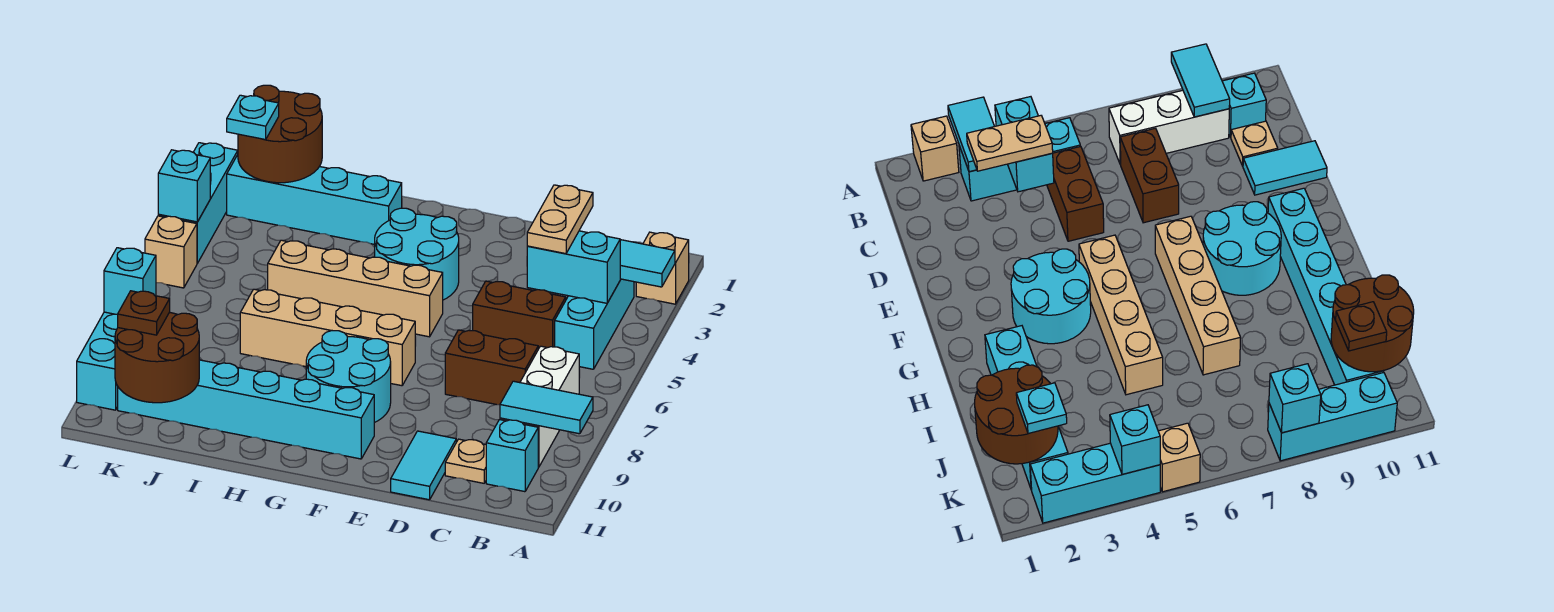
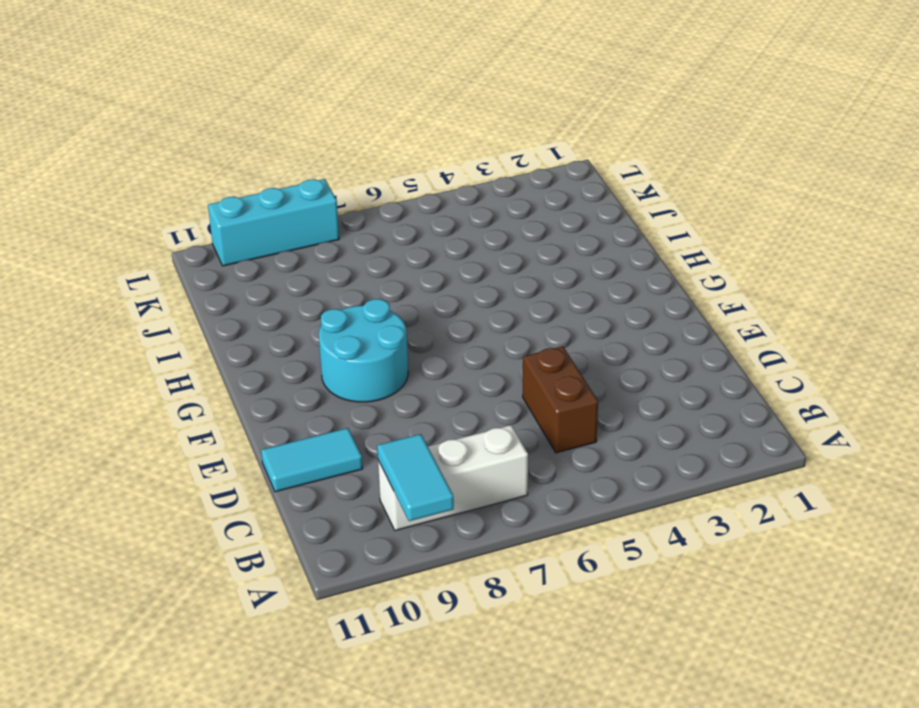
none -> tan brick A2 level 1
none -> cyan brick B3:B5 level 1
none -> cyan brick B10 level 1

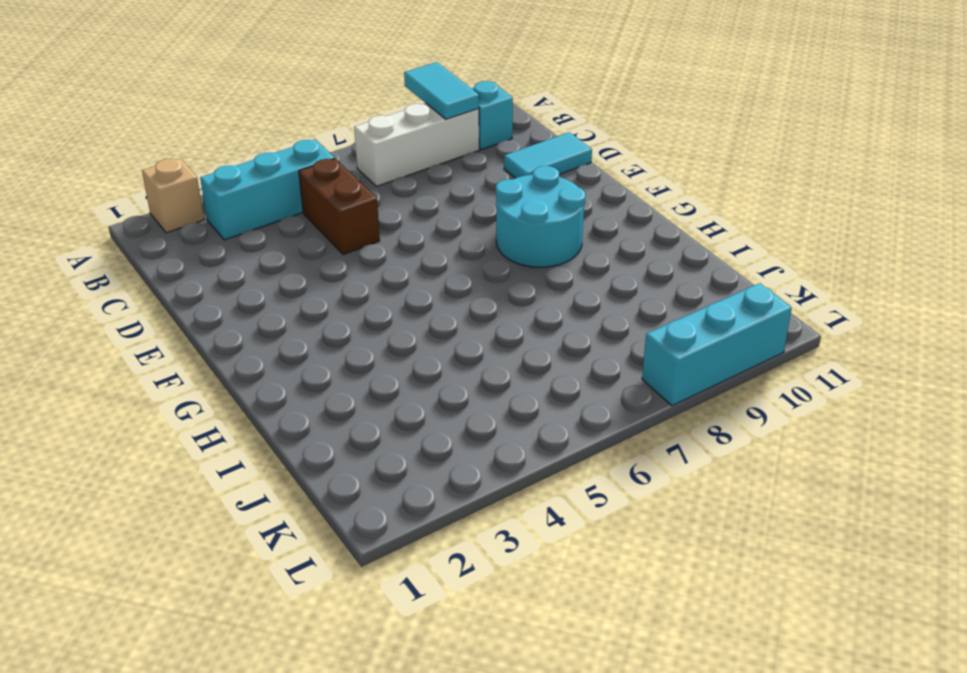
none -> brown brick C7:D7 level 1
none -> tan plate C10 level 1
none -> cyan round brick F3:G4 level 1

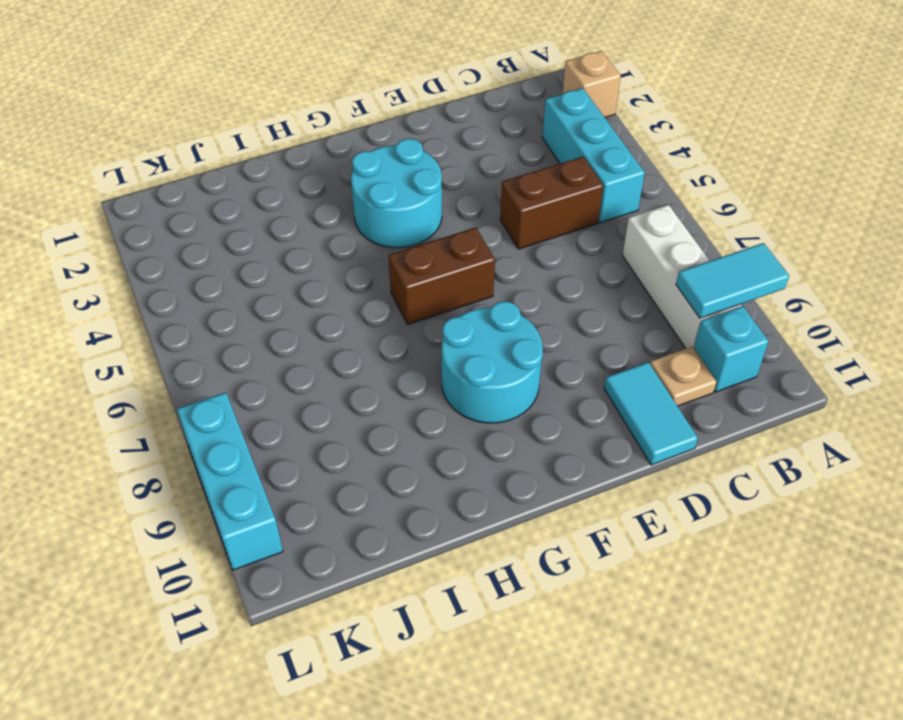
brown brick F6:G6 level 1 -> brown brick C7:D7 level 1
none -> tan brick F5:I5 level 1
none -> tan brick F7:I7 level 1
none -> cyan brick F10:K10 level 1

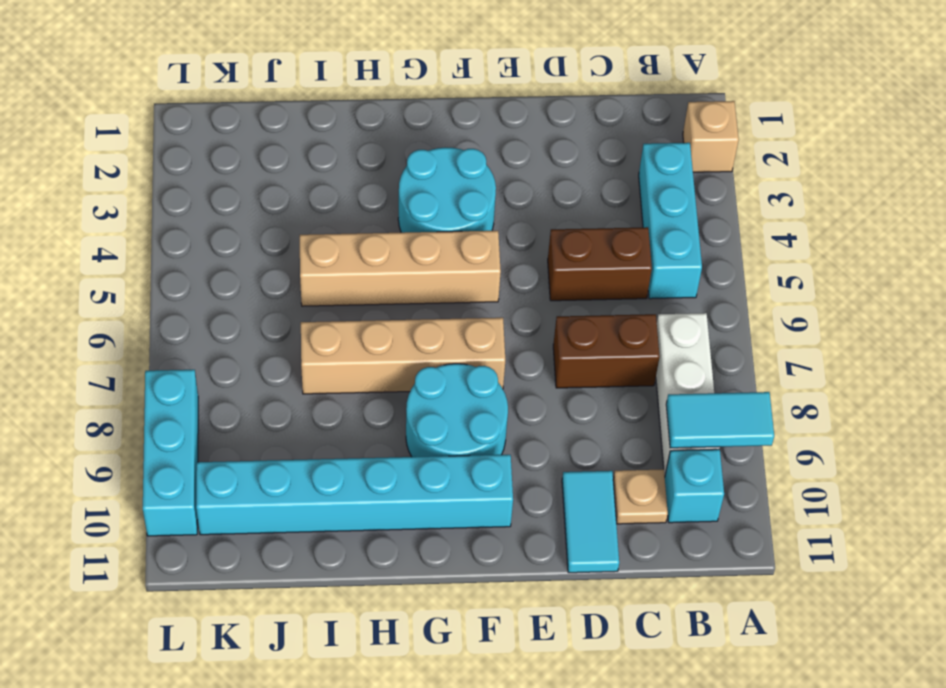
none -> cyan brick H2:K2 level 1
none -> cyan brick L2:L4 level 1
none -> tan brick L5 level 1

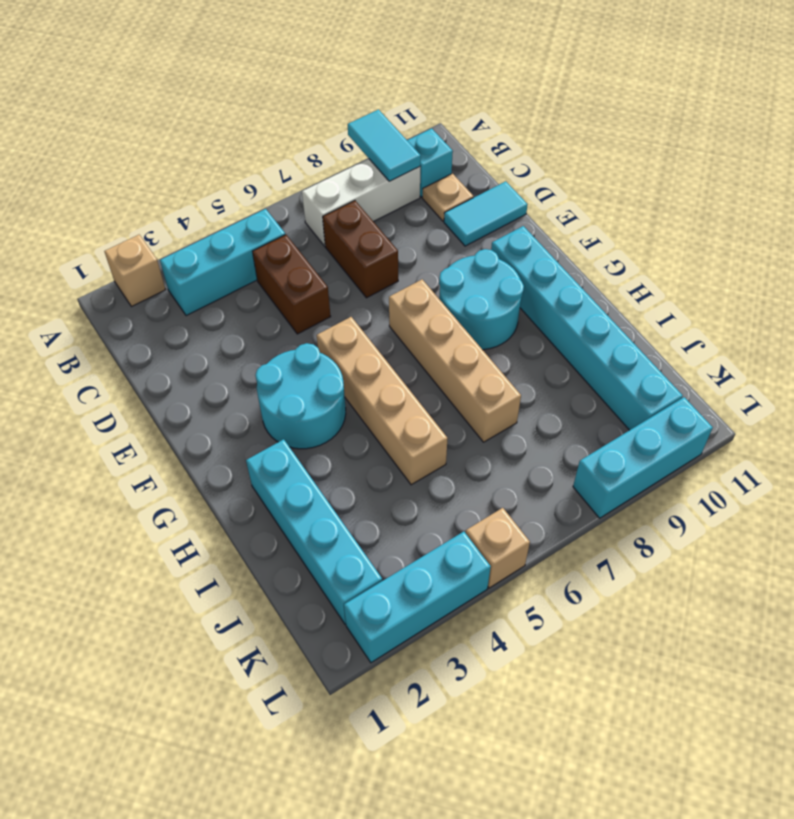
none -> cyan tile A3:B3 level 2
none -> cyan brick B4:C4 level 2
none -> brown round brick J1:K2 level 2

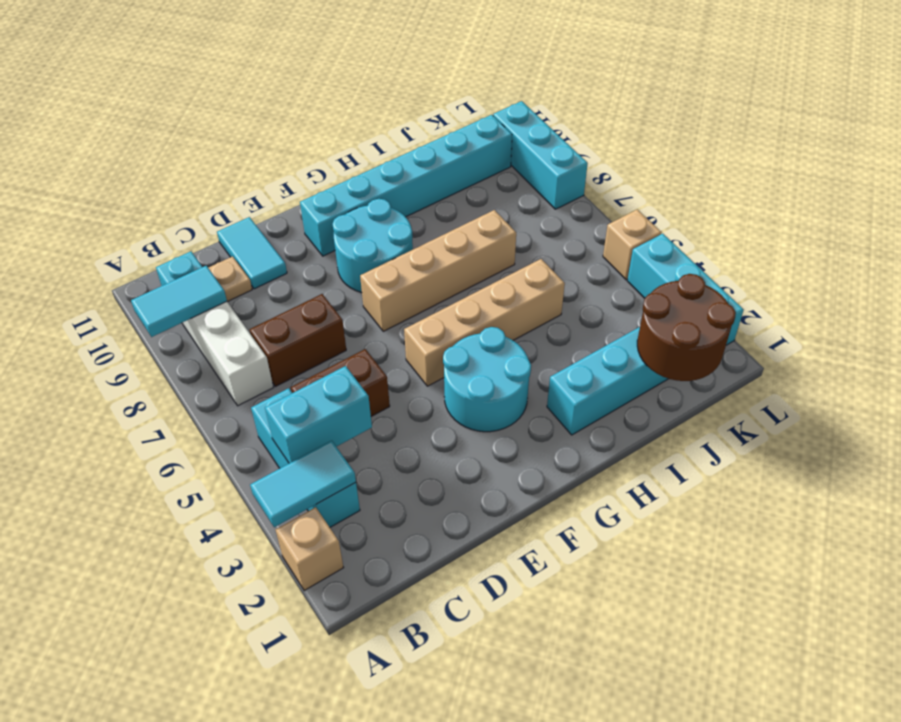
none -> brown round brick J10:K11 level 2
none -> cyan brick L4 level 2
none -> cyan brick L8 level 2

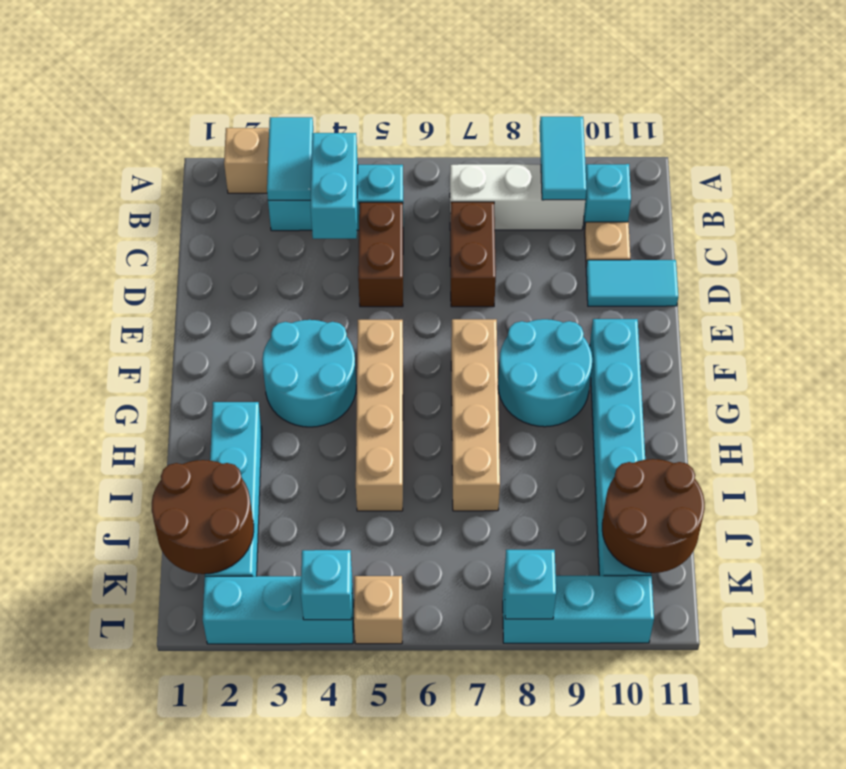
none -> tan plate C3:C4 level 3
none -> cyan plate K2 level 3
none -> brown plate K10 level 3

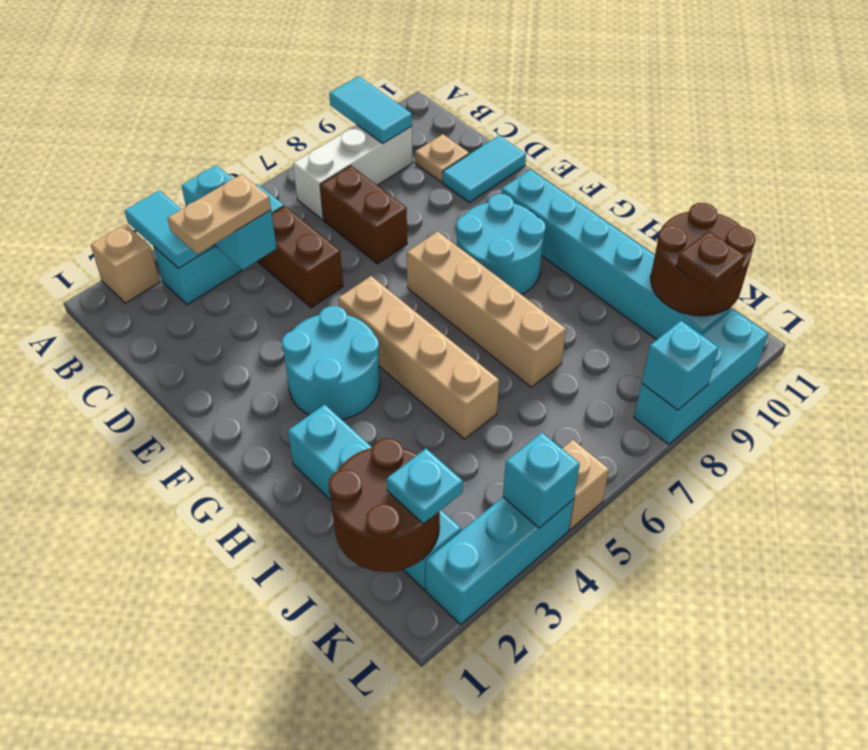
none -> cyan brick B10 level 1

